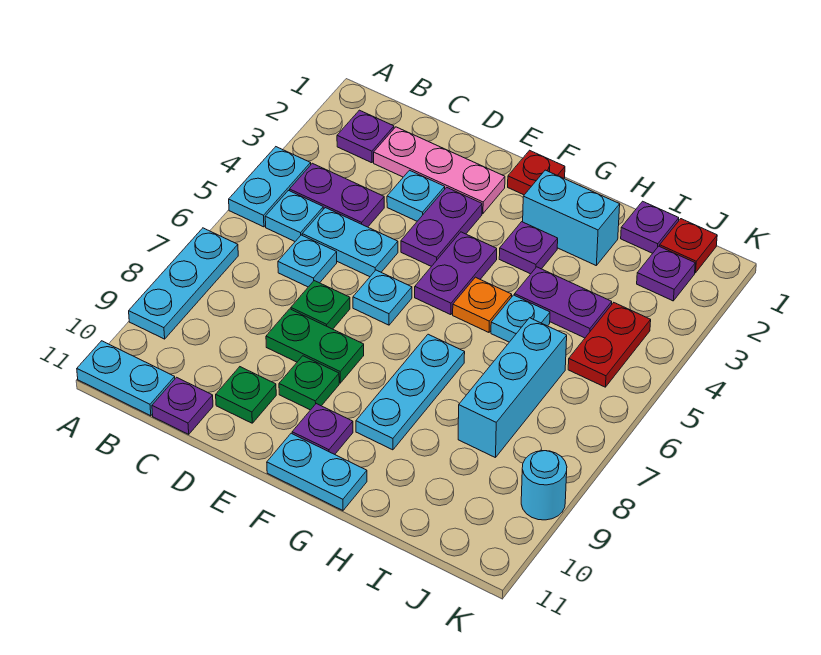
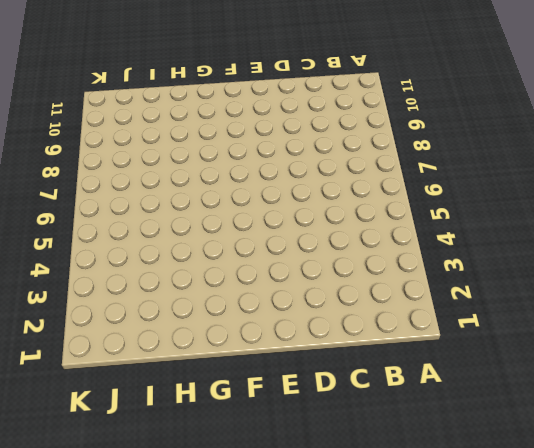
none -> cyan plate A4:A5 level 1
none -> cyan plate A7:A9 level 1
none -> cyan plate A11:B11 level 1
none -> purple plate B2 level 1

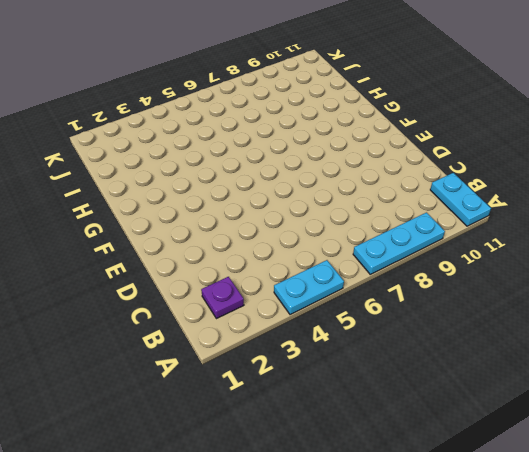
none -> purple plate B4:C4 level 1
none -> cyan plate B5 level 1
none -> pink plate C2:E2 level 1
none -> cyan plate C5:D5 level 1

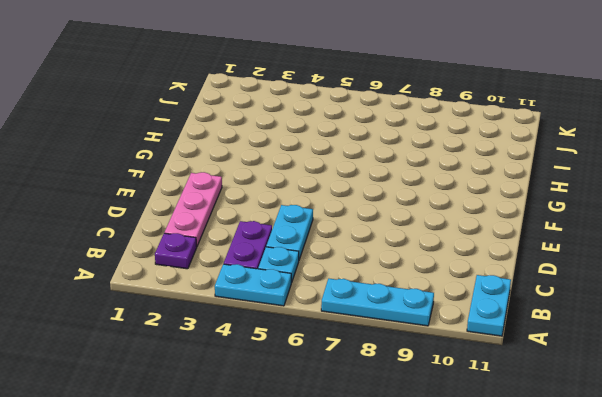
none -> cyan plate C6 level 1
none -> purple plate C11 level 1
none -> cyan plate D3 level 1
none -> green plate D7 level 1

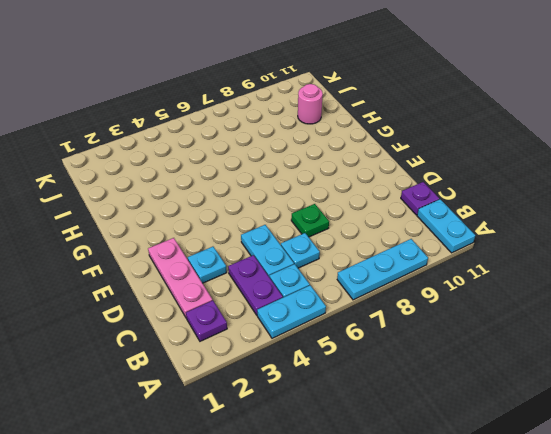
pink round brick I10 level 1 -> none
none -> green plate D8:E8 level 1
none -> green plate D10 level 1
none -> purple plate E3:E4 level 1
none -> cyan plate E6 level 1

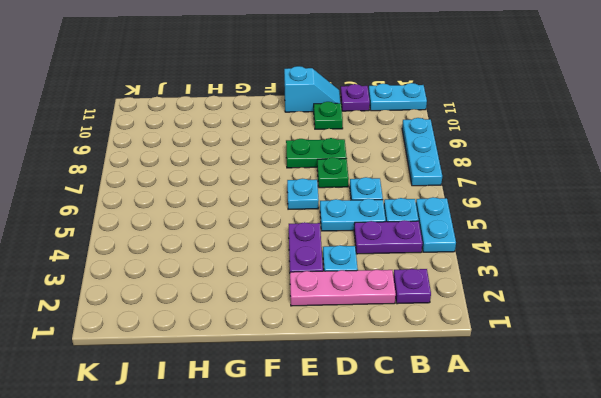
cyan slope D11:E11 level 1 top E -> none
none -> green plate E9 level 1
none -> red plate F1 level 1
none -> purple plate F4:F5 level 1
none -> purple plate F10 level 1

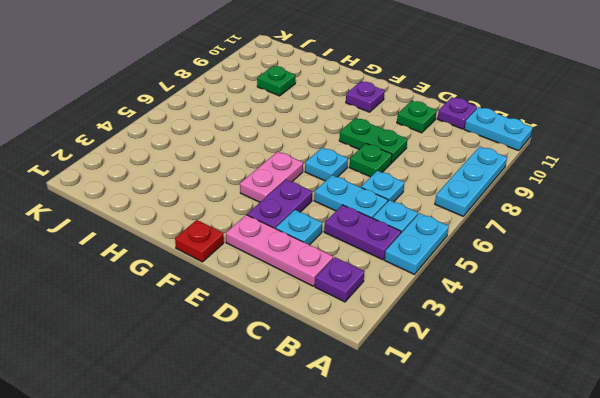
pink plate F4:F5 level 1 -> purple plate F4:F5 level 1
green plate I9 level 1 -> green plate E9 level 1
none -> cyan plate F11:G11 level 1
none -> cyan brick G2:H2 level 1
none -> purple plate G3 level 1
none -> orange plate G5 level 1

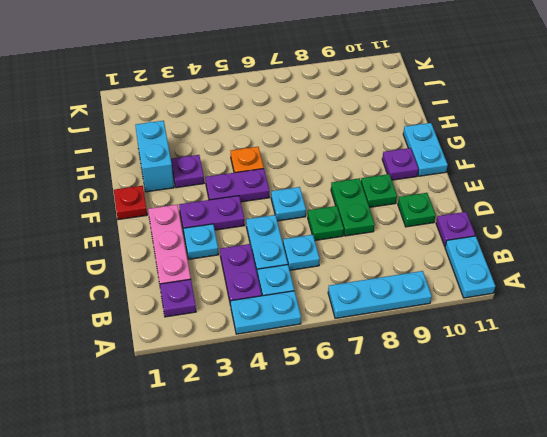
none -> cyan plate G7:G9 level 1
none -> purple plate H4:I4 level 1
none -> cyan plate H5 level 1
none -> purple plate I1 level 1

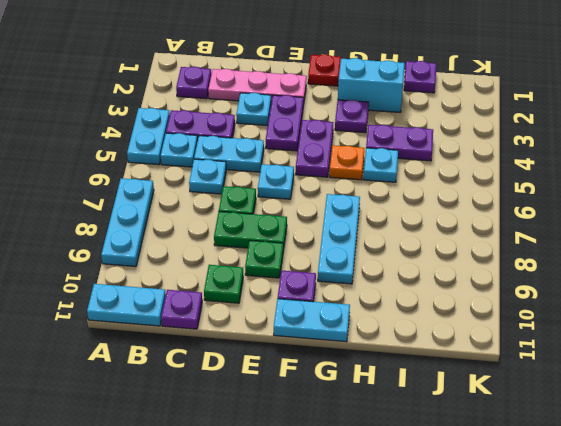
none -> cyan brick I6:I8 level 1
none -> red plate J1 level 1
none -> purple plate J2 level 1
none -> red plate J4:J5 level 1

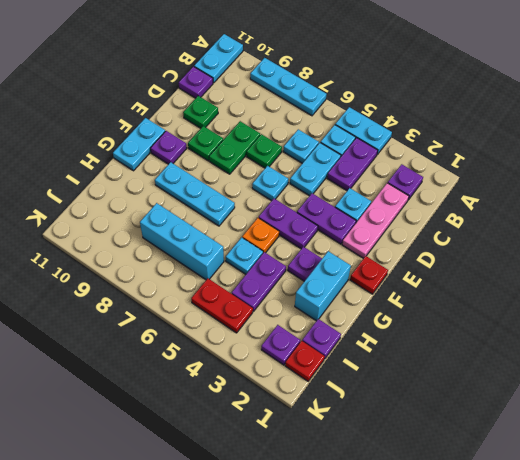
none -> cyan round brick K9 level 1

